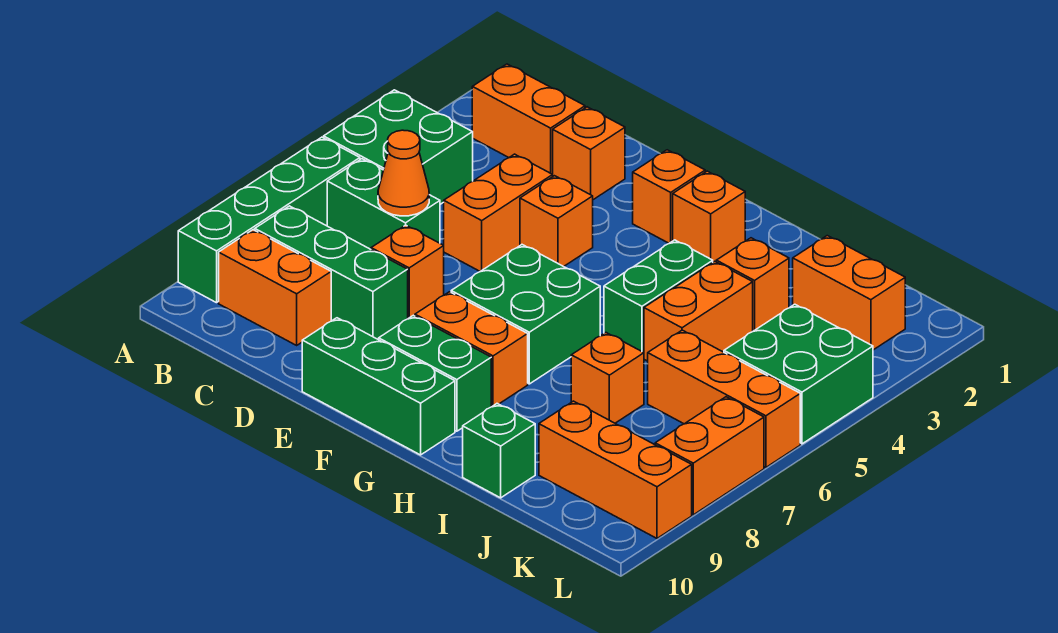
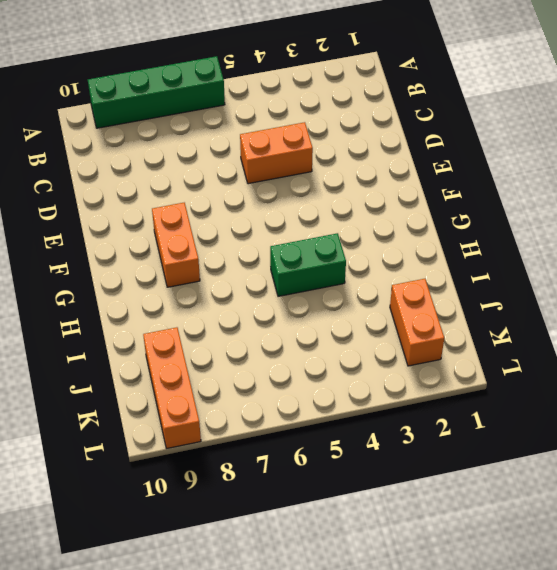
none -> green brick A4:B5 level 1
none -> orange brick B2:C2 level 1
none -> green brick B6:C6 level 1

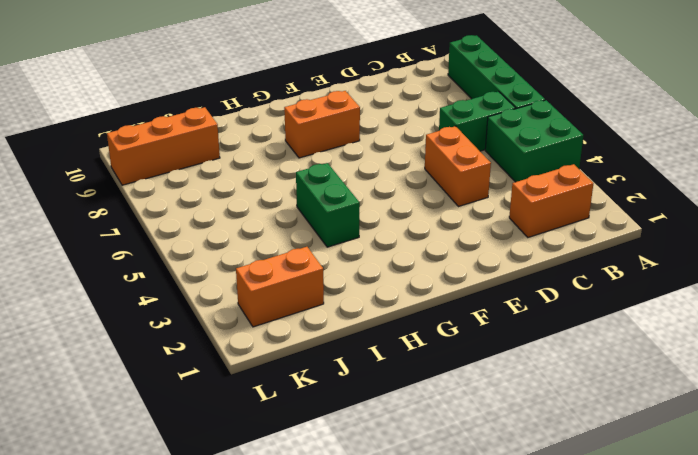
none -> green brick B8:D8 level 1
none -> orange brick B9:C9 level 1
none -> orange brick D2 level 1

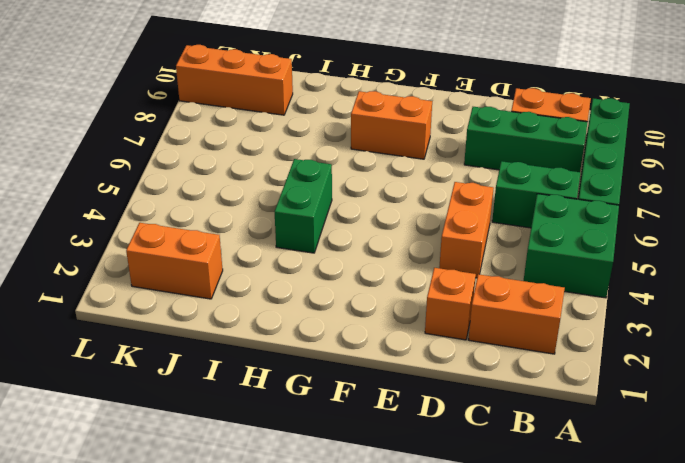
none -> orange brick D7 level 1
none -> orange brick E4 level 1
none -> green brick E10:G10 level 1

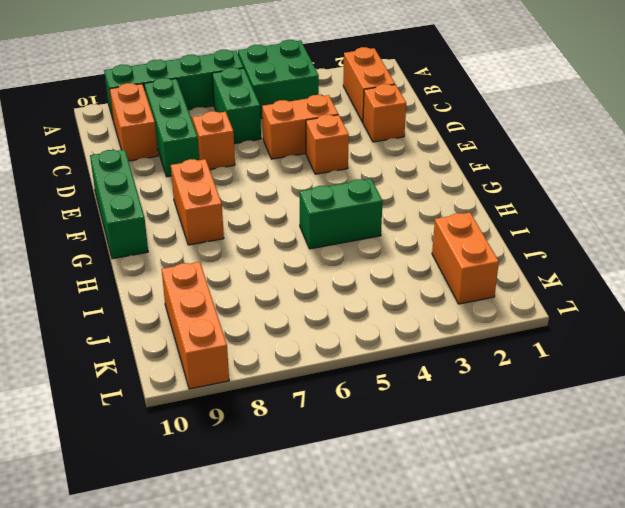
none -> orange brick F2 level 1
none -> green brick F6:G7 level 1
none -> green brick F9:G9 level 1

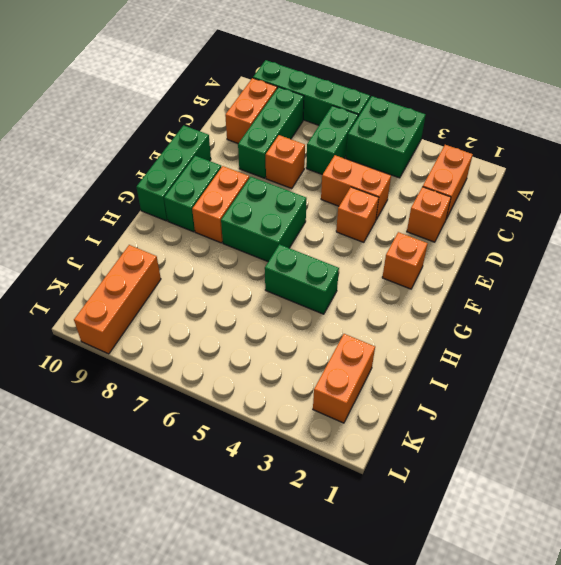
none -> orange brick G2 level 1
none -> orange brick I3 level 1
none -> orange brick I4:I5 level 1

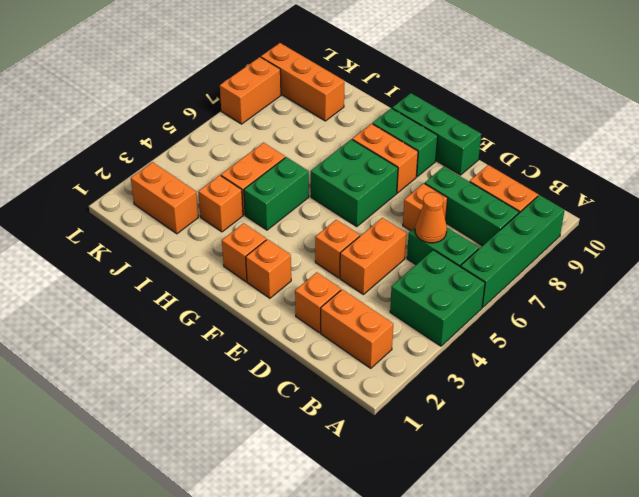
none -> orange brick I7 level 1
none -> green brick I10 level 1
none -> orange brick J6:L6 level 1

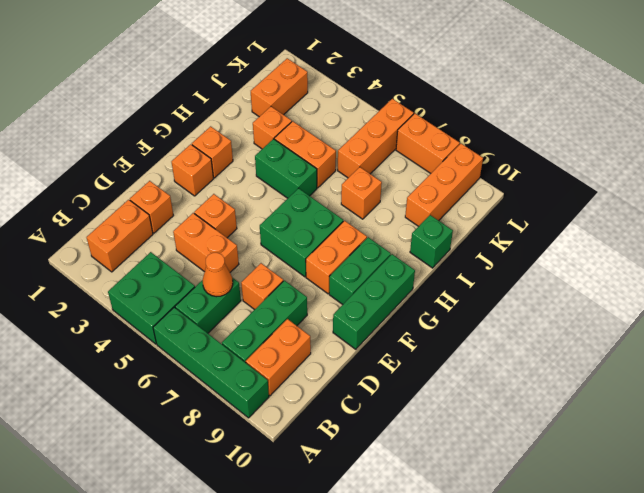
none -> green brick K4:L5 level 1

